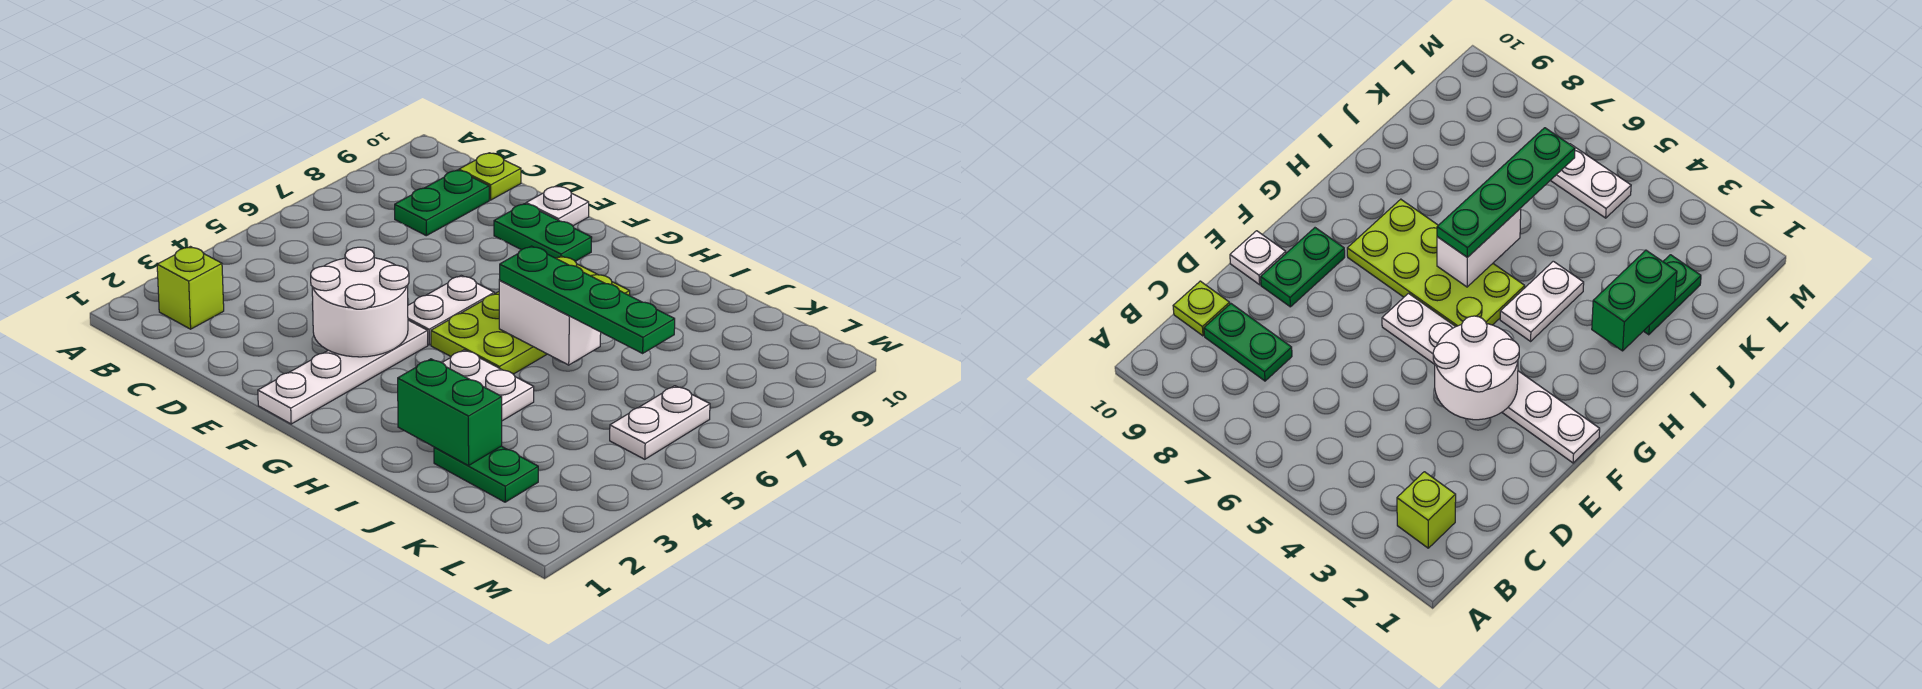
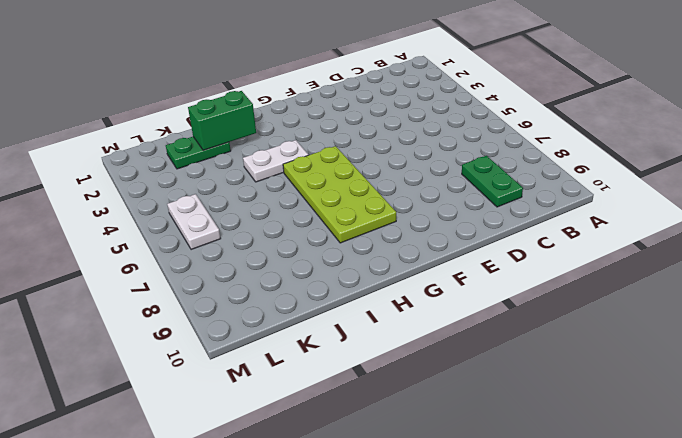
none -> lime brick B2 level 1
none -> lime plate C10 level 1
none -> green plate E9:F9 level 1

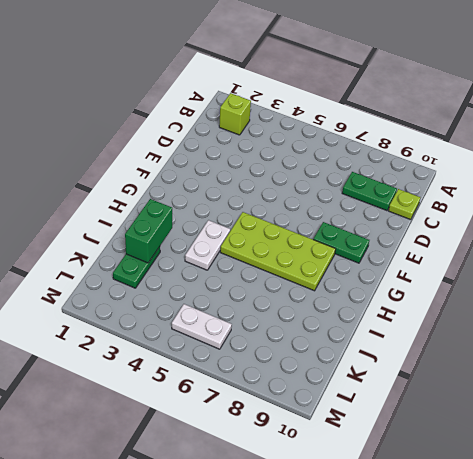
green plate F8:F9 level 1 -> green plate E9:F9 level 1
none -> white plate E10 level 1
none -> white plate F1:F4 level 1
none -> white plate F5:F6 level 1

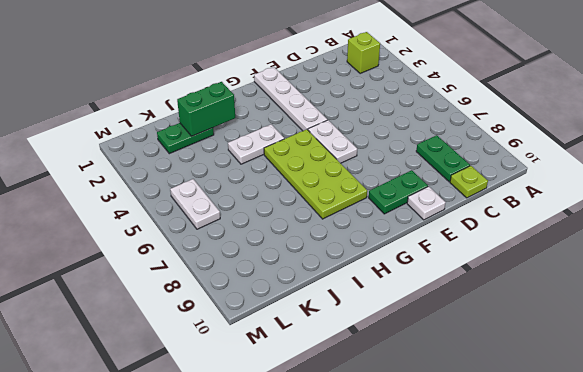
none -> white round brick E3:F4 level 2
none -> white brick H6:I6 level 2
none -> green plate H6:K6 level 3

